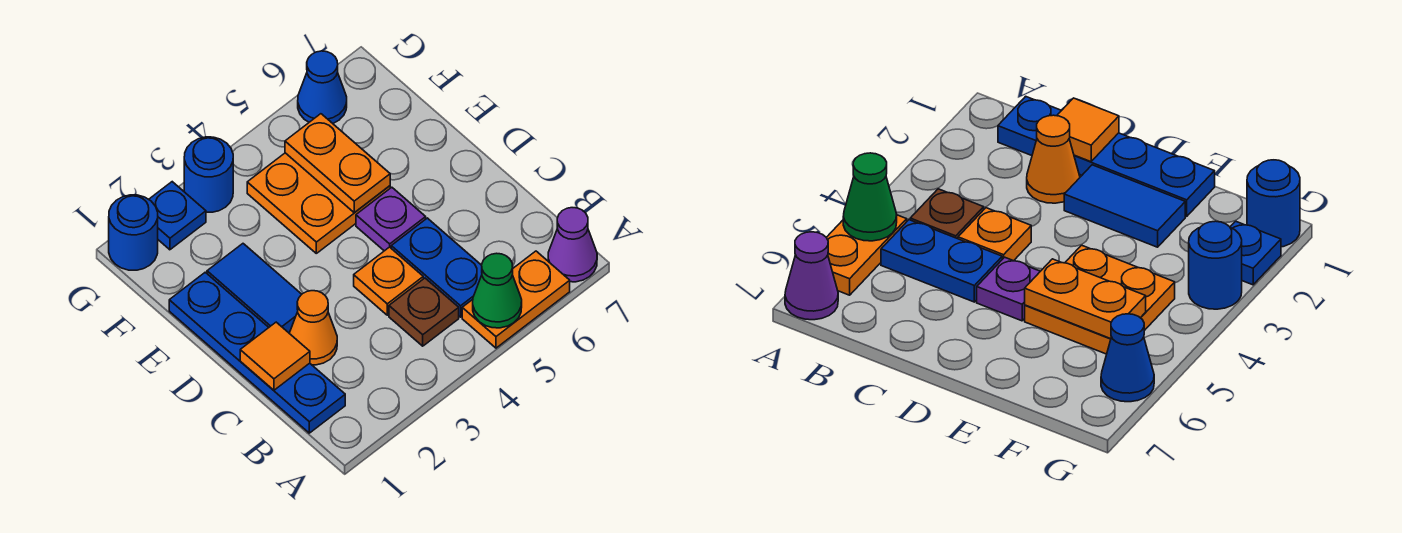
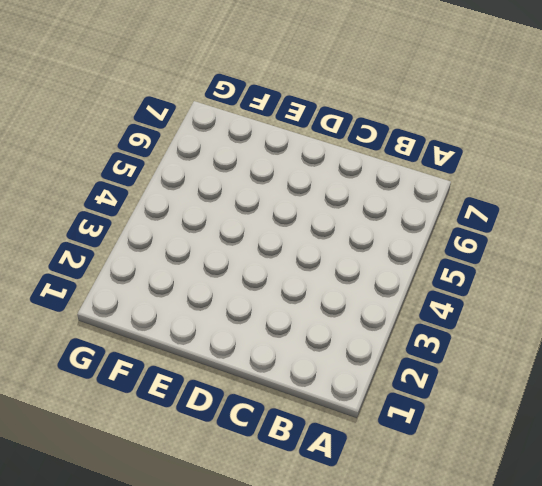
none -> orange plate A5:A6 level 1
none -> purple cone A7 level 1
none -> blue plate B1:E1 level 1

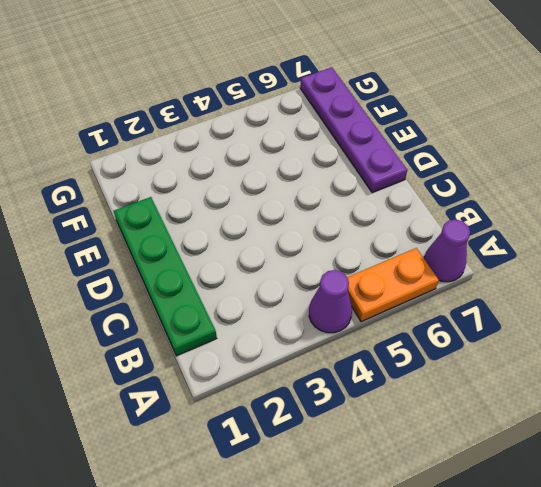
purple cone A4 level 1 -> none
green plate B1:E1 level 1 -> blue plate B1:E1 level 1
purple plate D7:G7 level 1 -> none
none -> brown plate B4 level 1
none -> blue plate B5:C5 level 1
none -> orange cone C2 level 1

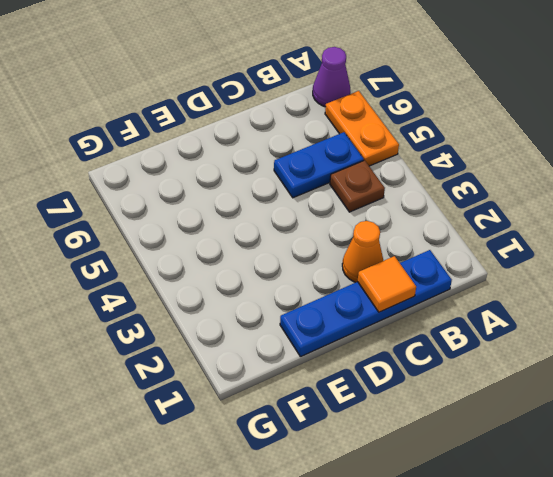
none -> orange plate C4 level 1
none -> blue tile D2:E2 level 1
none -> purple plate D5 level 1

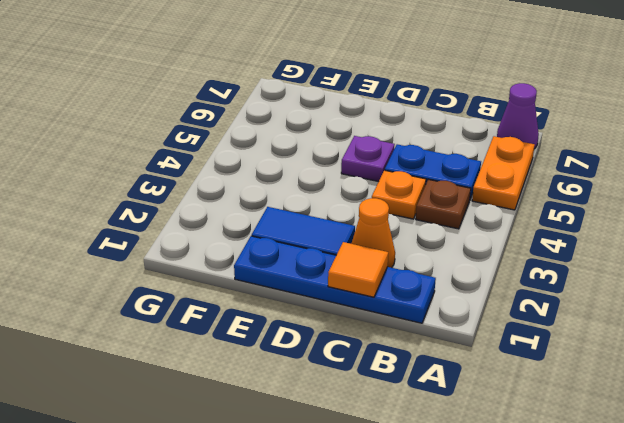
none -> orange plate E4:F5 level 1
none -> blue round brick G1 level 1
none -> blue plate G2 level 1

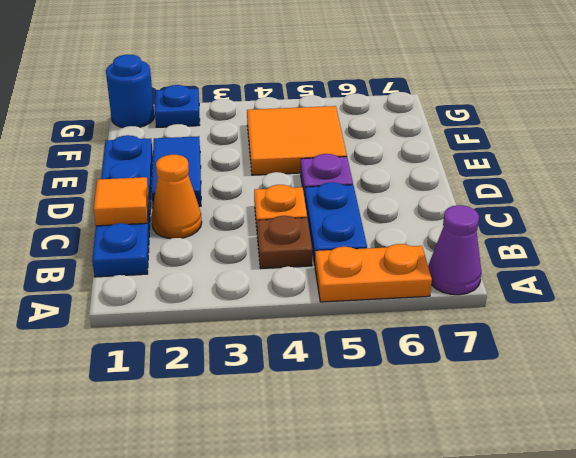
orange tile E4:F5 level 1 -> orange plate E4:F5 level 1
none -> blue round brick G3 level 1
none -> blue cone G6 level 1
none -> green cone A5 level 2

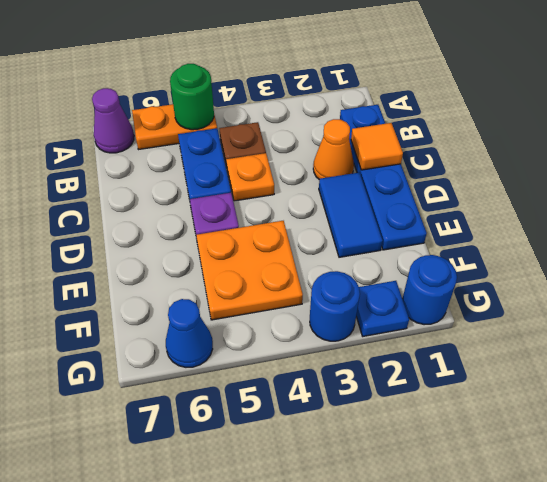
green round brick A5 level 2 -> green cone A5 level 2
none -> orange plate E5:F5 level 2

